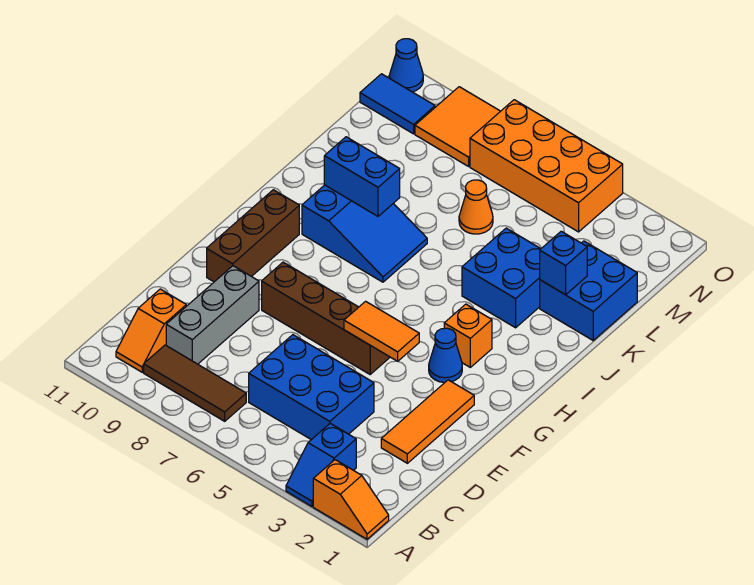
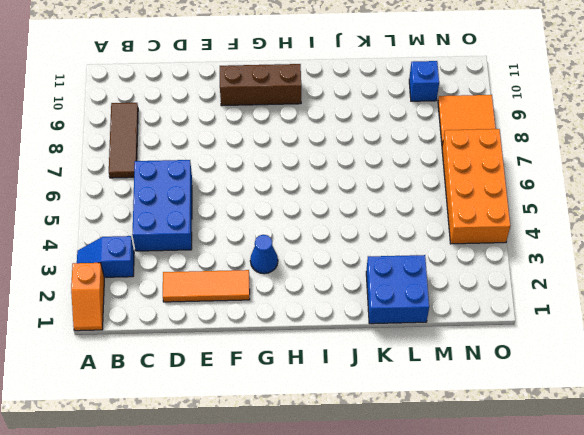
blue brick M10 level 1 -> blue brick K2 level 2
none -> orange slope B10:C10 level 1 top C
none -> grey brick C9:E9 level 1
none -> brown brick F5:F8 level 1

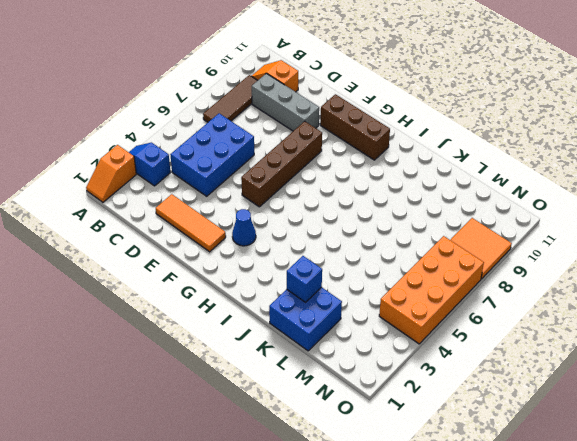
none -> orange brick H3 level 1
none -> blue slope I7:J9 level 1 top 9
none -> blue brick J3:K4 level 1

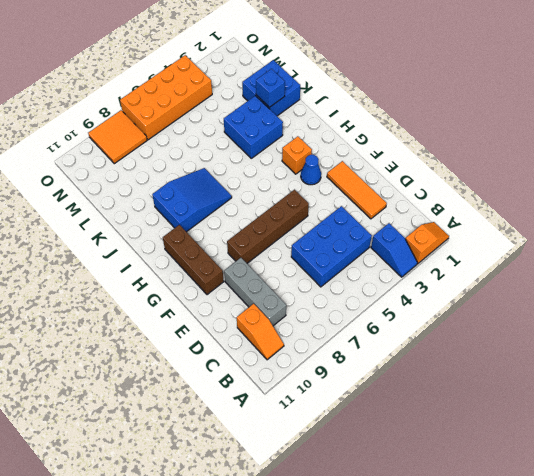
none -> brown tile B7:B9 level 1
none -> orange cone L6 level 1
none -> blue tile N10:N11 level 1

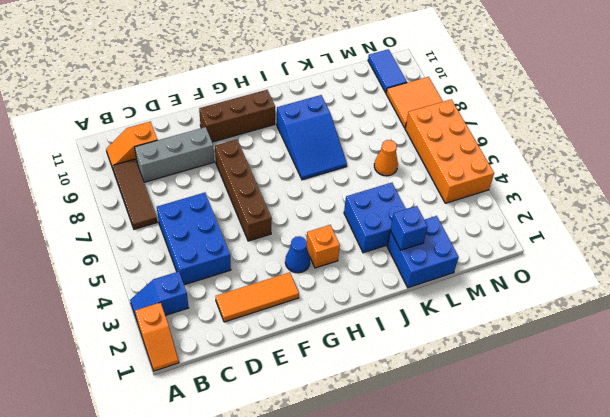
none -> blue cone O11 level 1
none -> orange tile F4:F5 level 2
none -> blue brick J8:J9 level 2

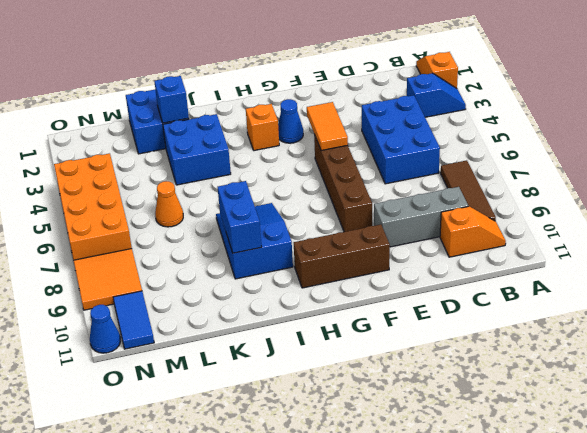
none -> orange tile D2:F2 level 1

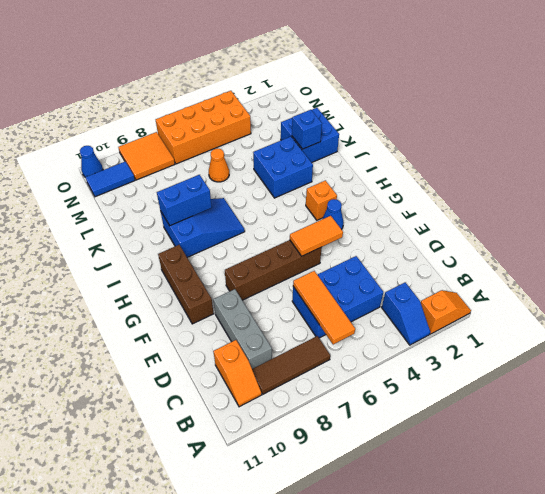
orange tile B6:D6 level 2 -> orange tile D2:F2 level 1

